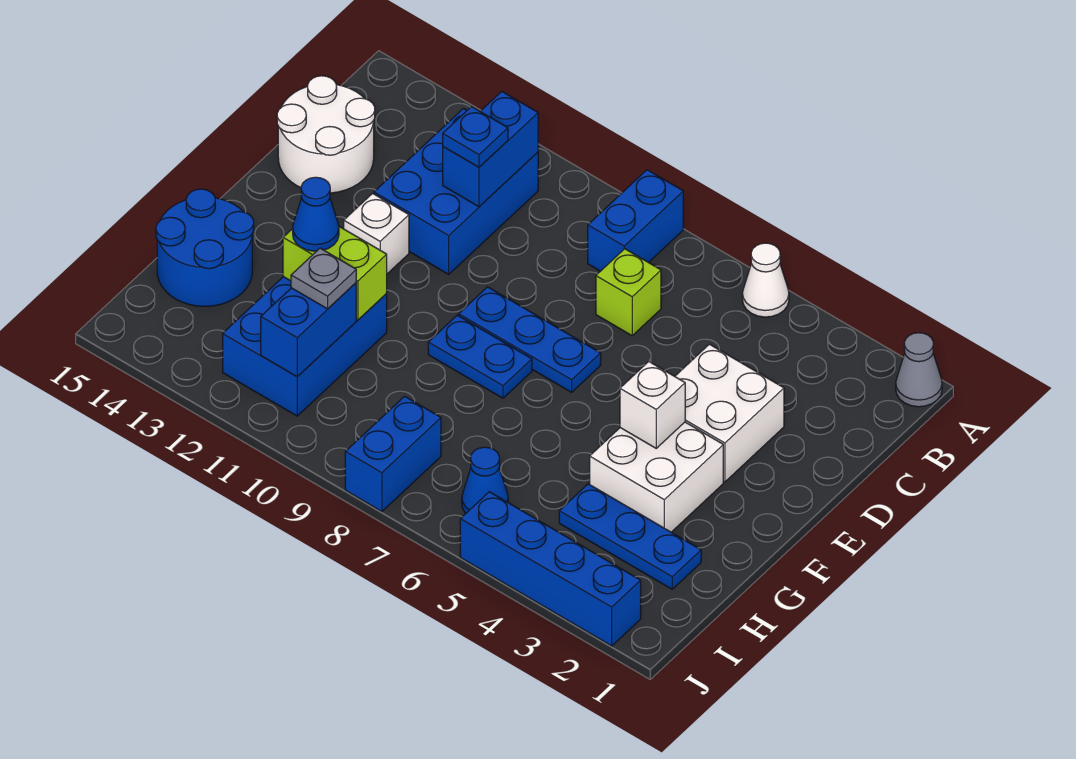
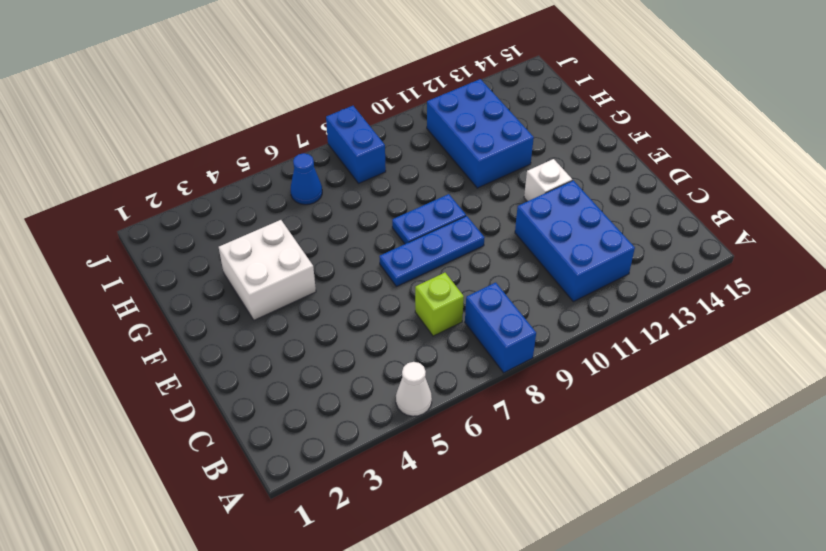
none -> grey cone A1 level 1
none -> white round brick C14:D15 level 1
none -> white brick D3:E4 level 1

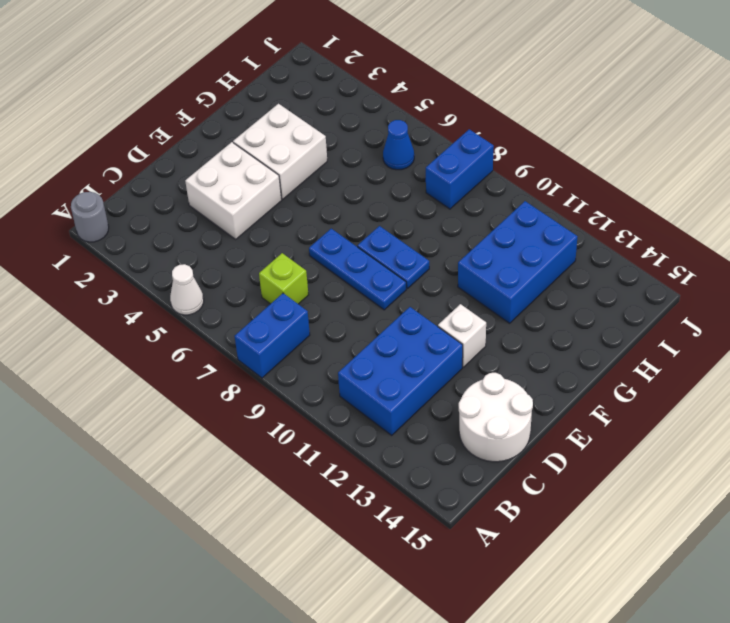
grey round brick A1 level 1 -> grey cone A1 level 1
none -> blue round brick G14:H15 level 1
none -> blue plate H2:H4 level 1
none -> blue brick J2:J5 level 1

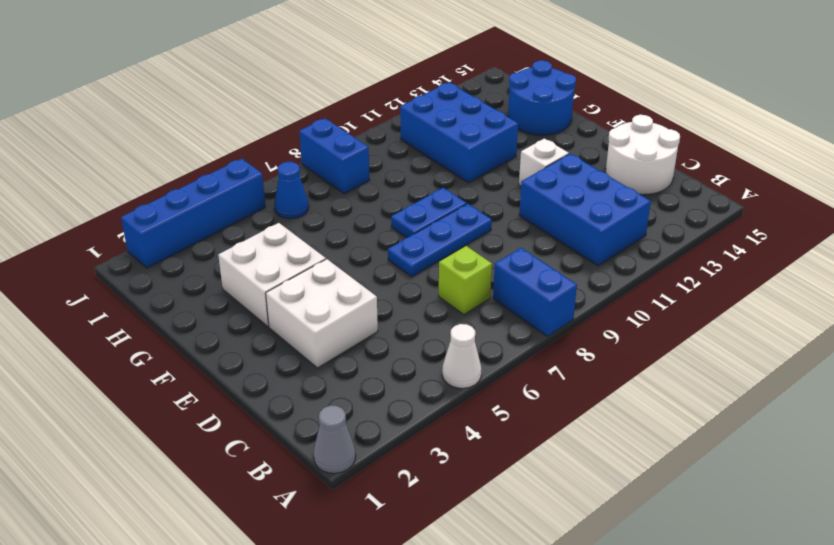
none -> blue plate H2:H4 level 1
none -> blue brick B11:C11 level 2
none -> white brick F4 level 2

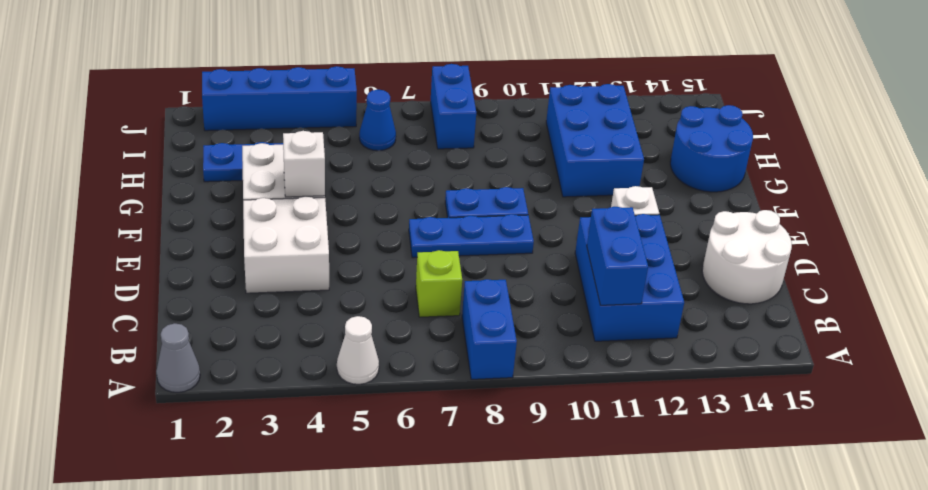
none -> lime brick G11:G12 level 2
none -> blue brick H11:I11 level 2
none -> blue plate C11 level 3

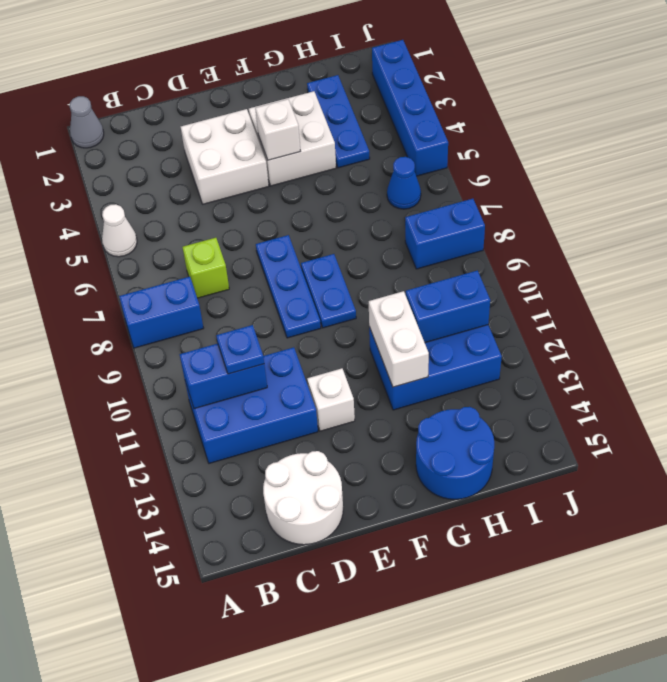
white brick G11:G12 level 2 -> lime brick G11:G12 level 2
none -> blue cone G12 level 3
none -> grey plate H11 level 3

